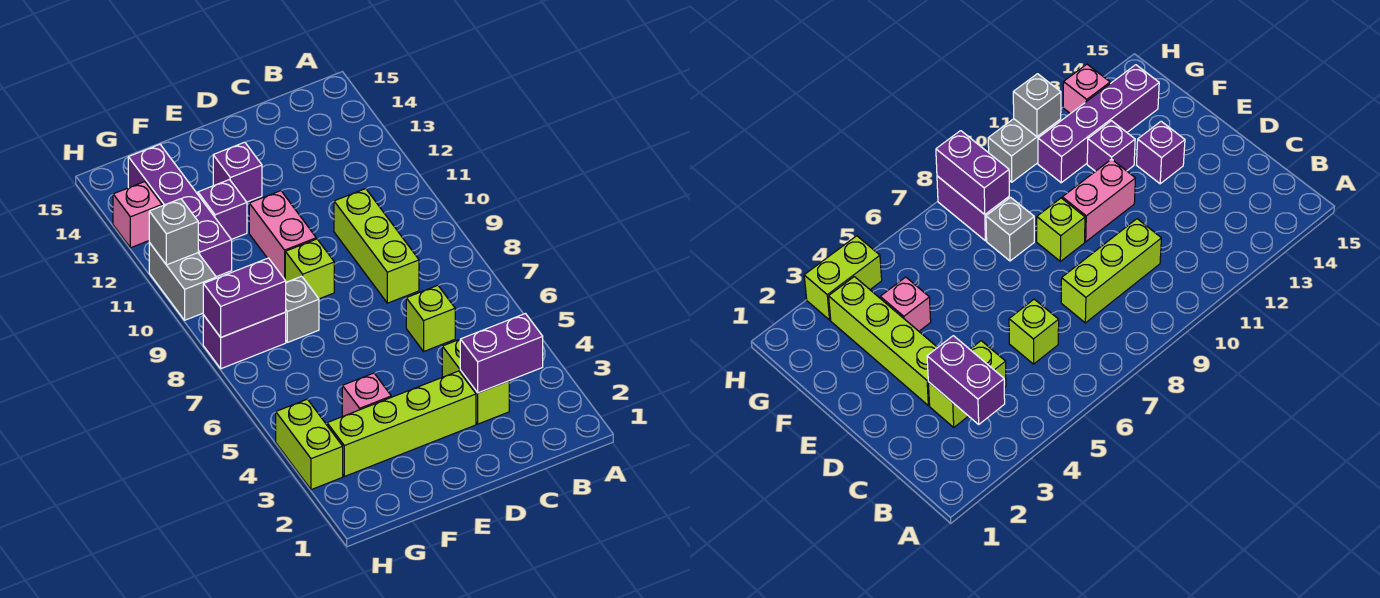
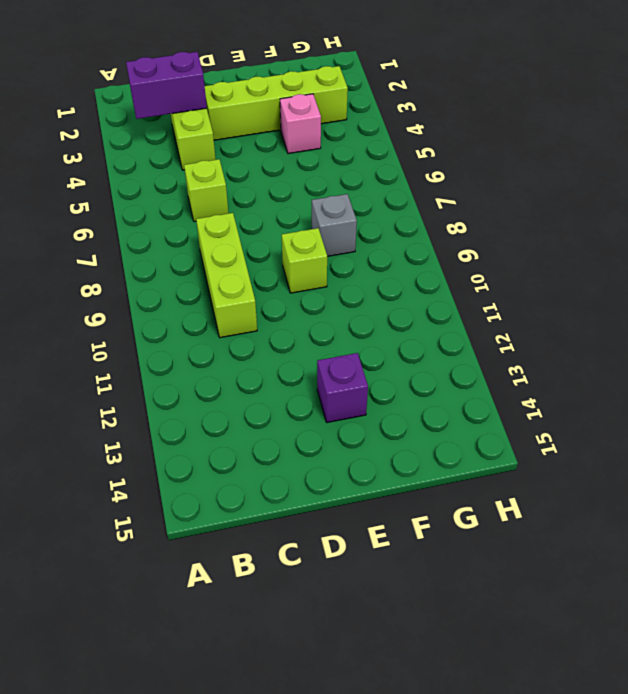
none -> pink brick E10:E11 level 1
none -> purple brick F12 level 1
none -> purple brick G8:H8 level 1

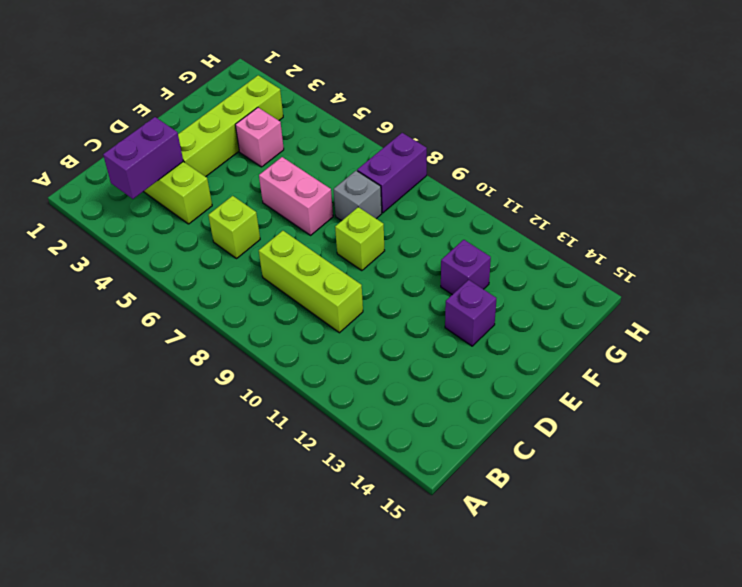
pink brick E6:E7 level 1 -> pink brick E10:E11 level 1
none -> purple brick G11:G14 level 1
none -> lime brick H3:H4 level 1
none -> grey brick H10:H11 level 1

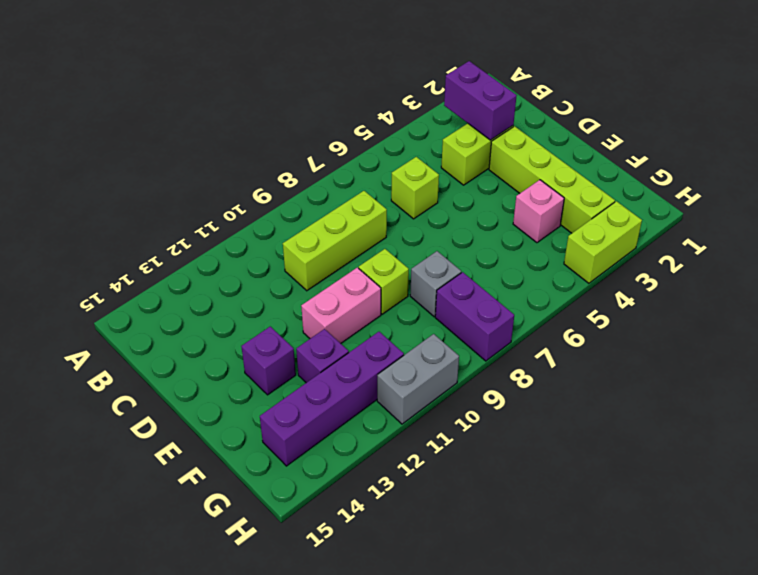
none -> pink brick H13 level 1
none -> purple brick G8:H8 level 2
none -> grey brick H11 level 2

